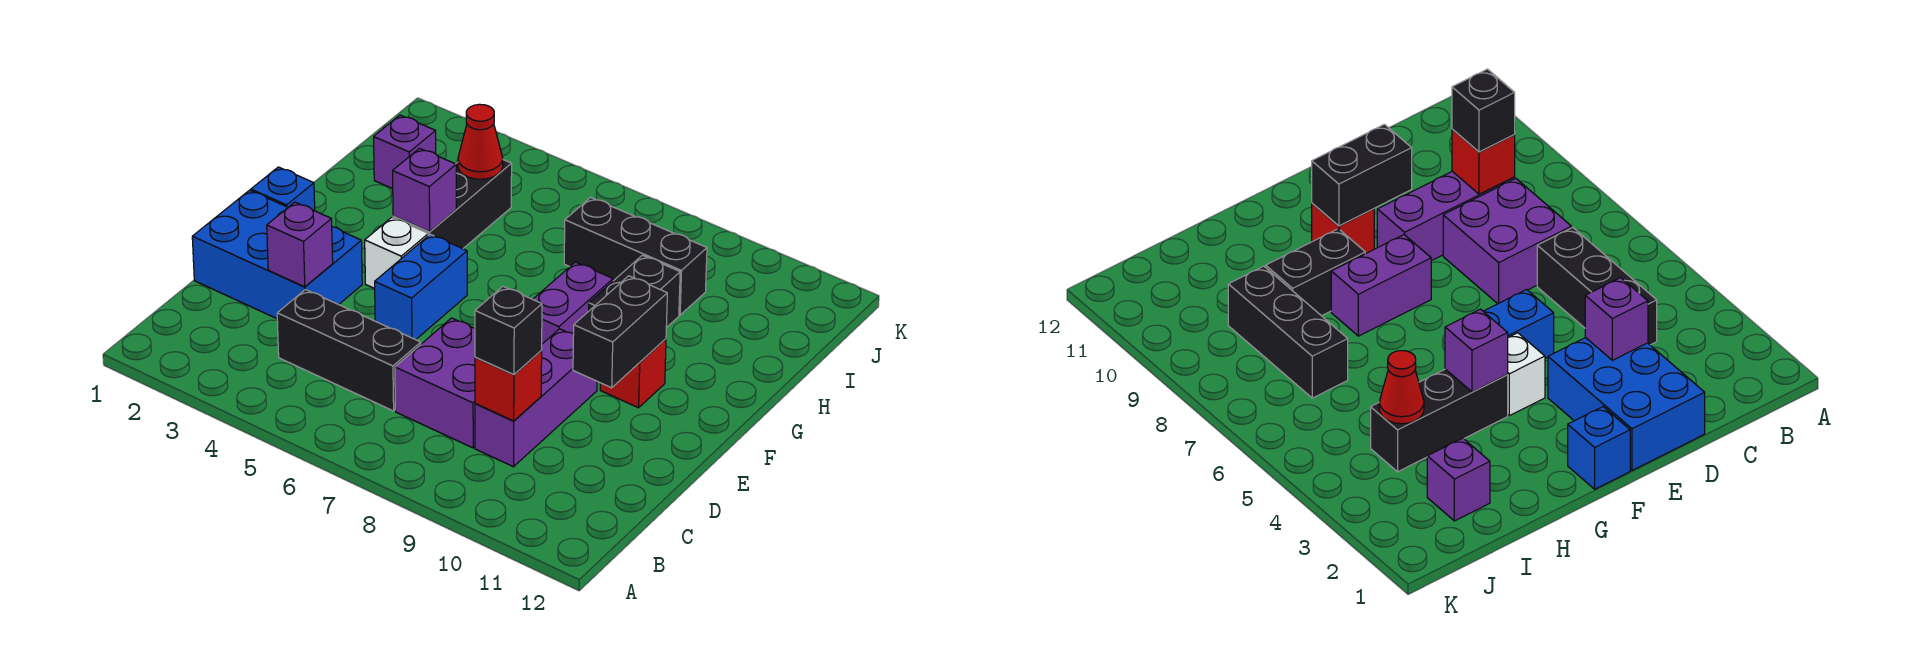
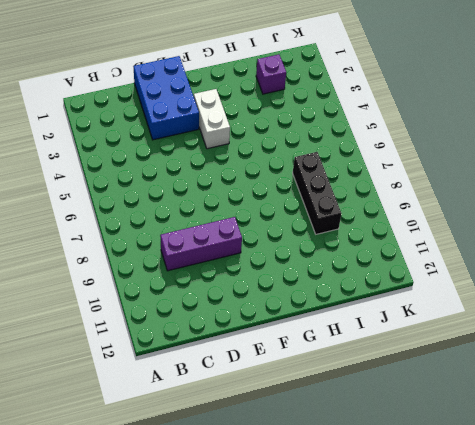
white brick F3:F4 level 1 -> white brick F4 level 1
none -> black brick C4:C6 level 1
none -> purple brick C7:D8 level 1
none -> blue brick E5:F5 level 1

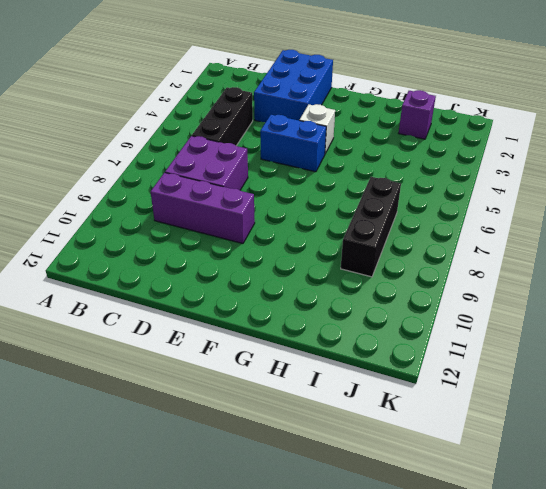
none -> blue brick F1 level 1
none -> purple brick F8:G8 level 1
none -> red brick F10 level 1

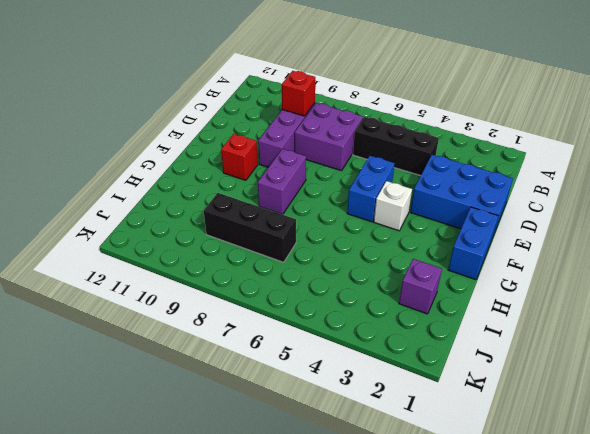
blue brick F1:G1 level 1 -> blue brick F1 level 1
none -> black brick G4:I4 level 1
none -> black brick G9:H9 level 1
none -> purple brick D3 level 2

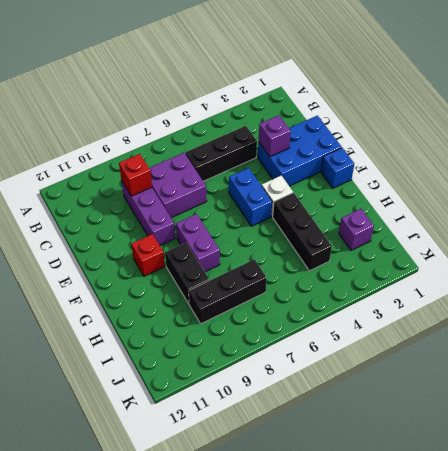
none -> black brick E10:F10 level 2
none -> purple brick G4 level 2
none -> red cone I4 level 2

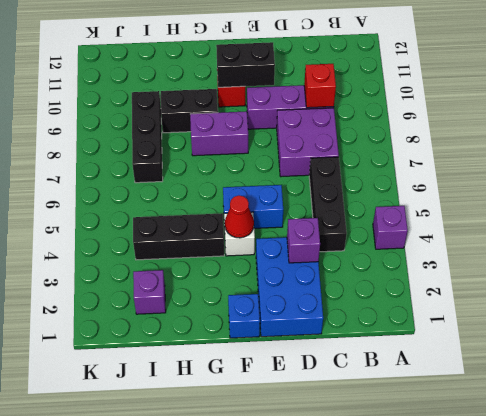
purple brick A4 level 1 -> purple brick G4 level 2
red cone F4 level 2 -> red cone I4 level 2
none -> black brick C9 level 3

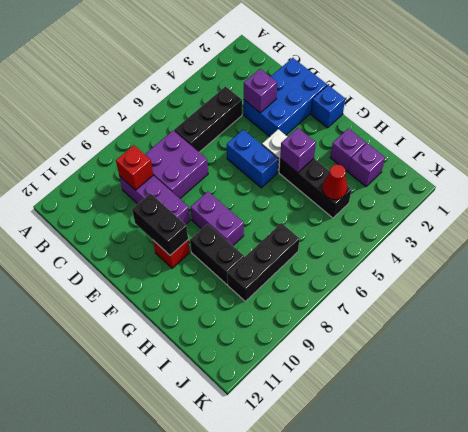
purple brick H2 level 1 -> none
none -> black brick C9 level 3

